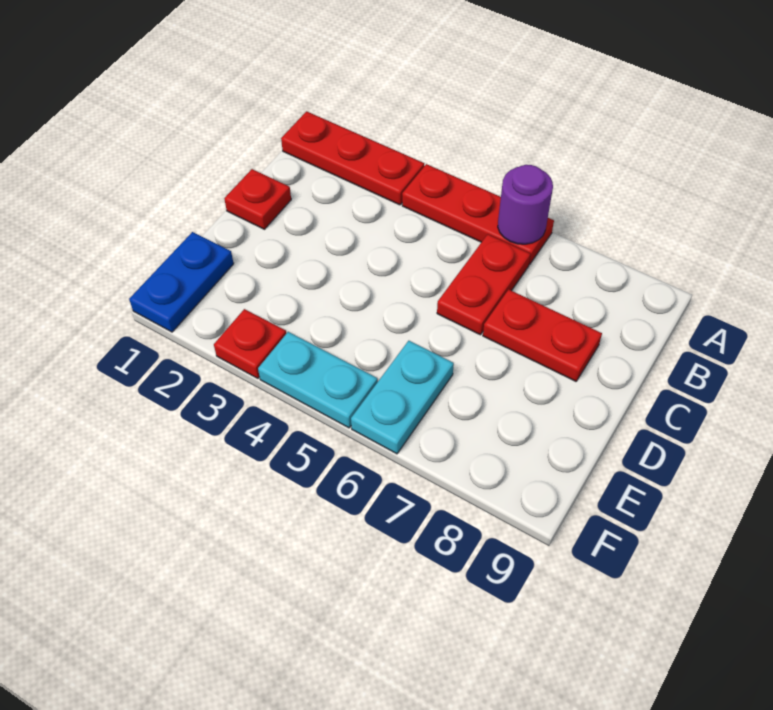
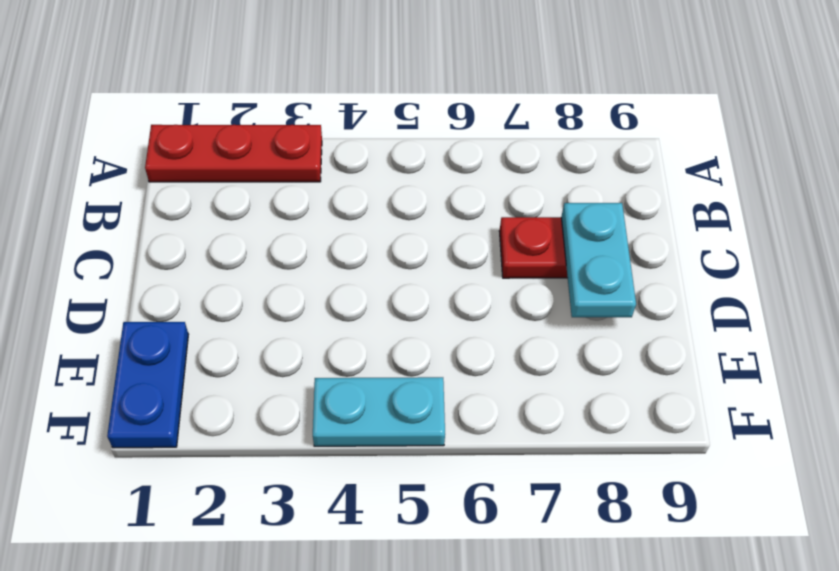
cyan plate C8:D8 level 2 -> cyan plate E6:F6 level 1
none -> red plate A4:A6 level 1
none -> red plate B6:C6 level 1

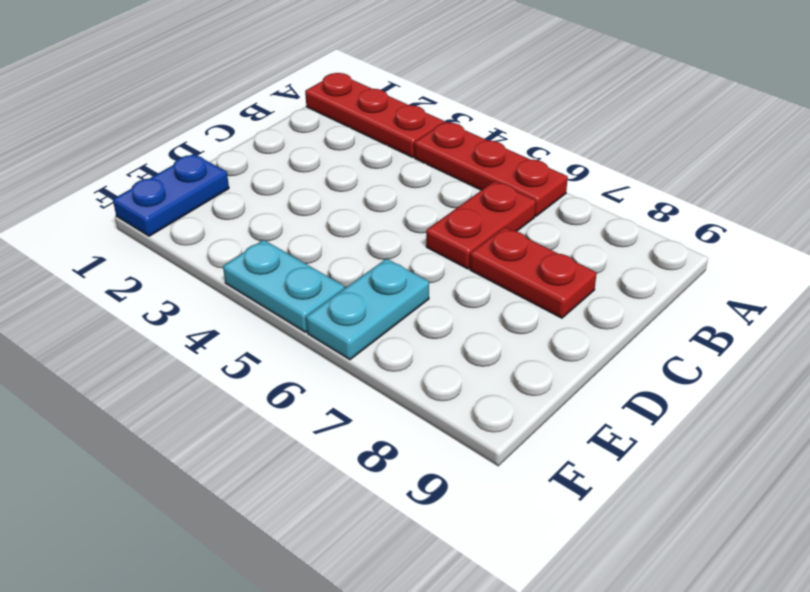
none -> red plate C1 level 1
none -> red plate F3 level 1

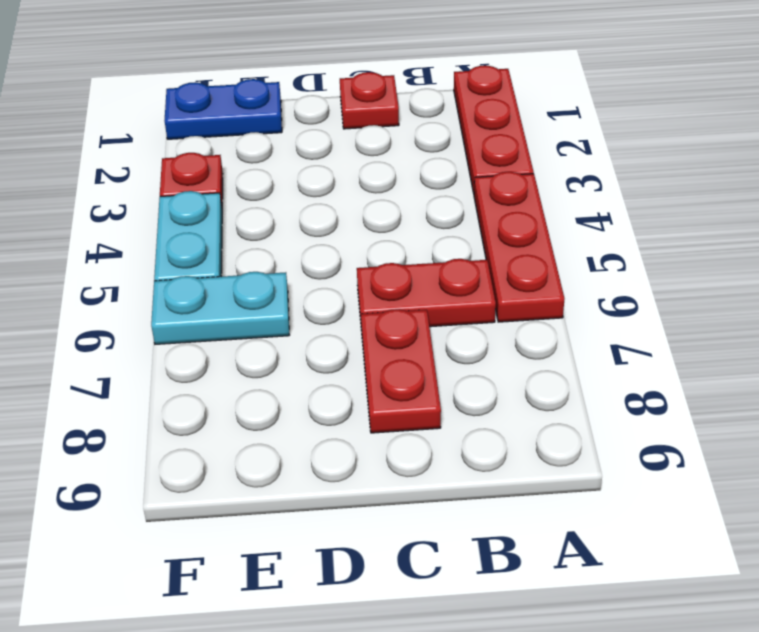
none -> purple round brick A6 level 2

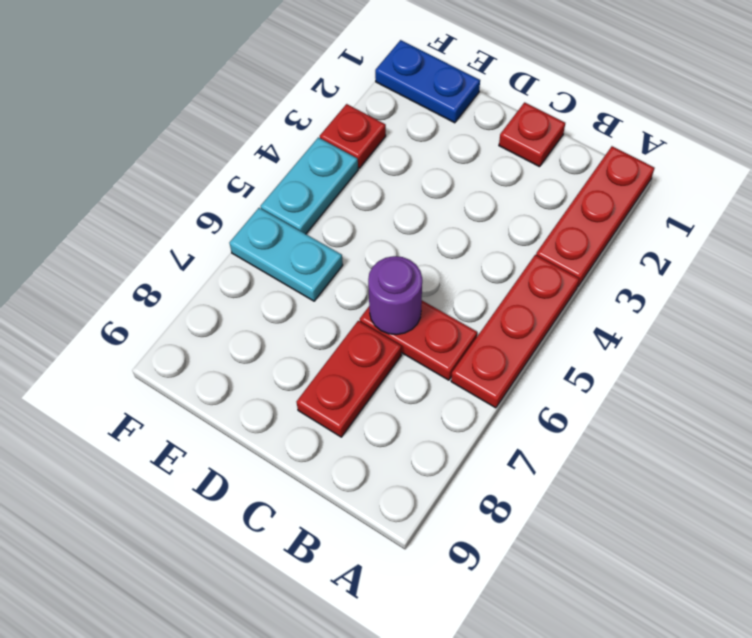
purple round brick C6 level 2 -> purple round brick A6 level 2

